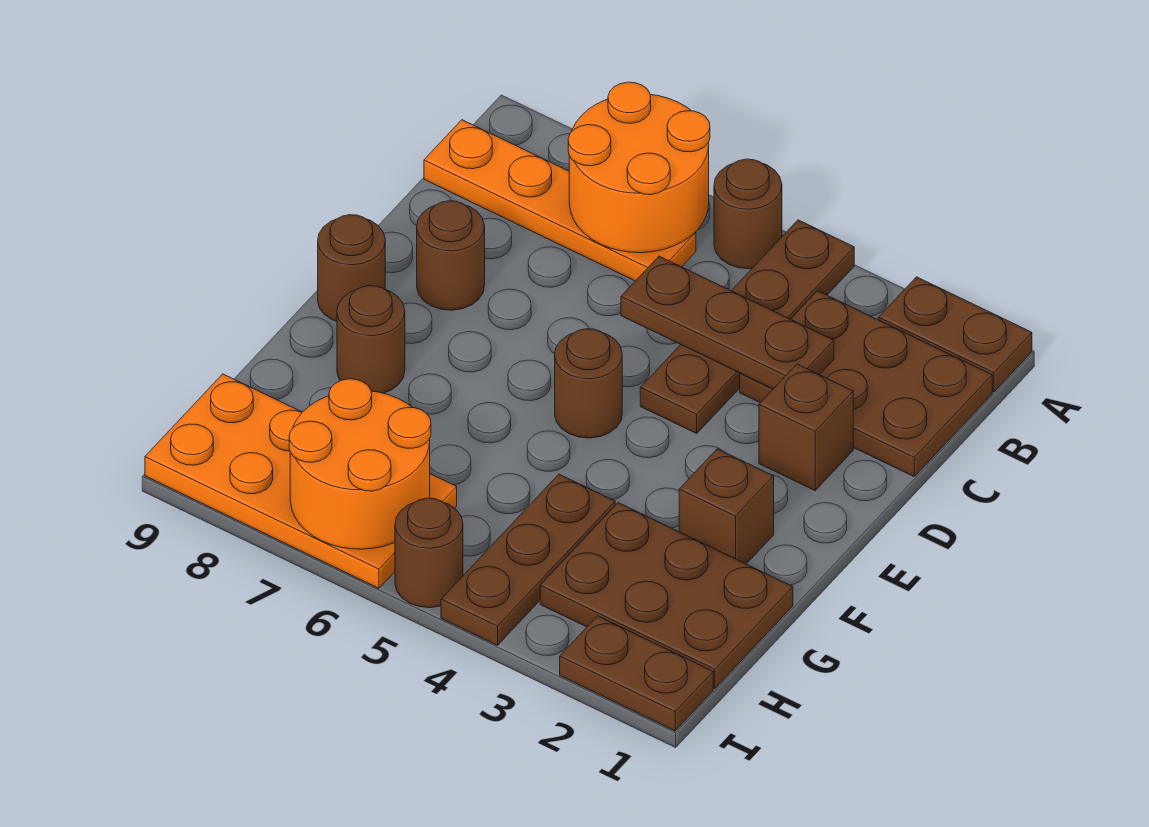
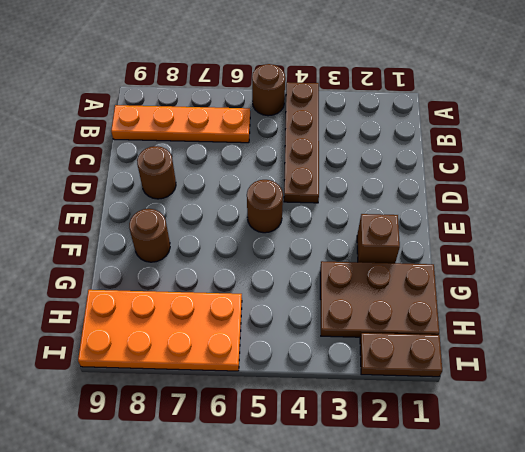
none -> brown plate A1:A2 level 1
none -> brown plate B1:C3 level 1
none -> brown brick D2 level 1

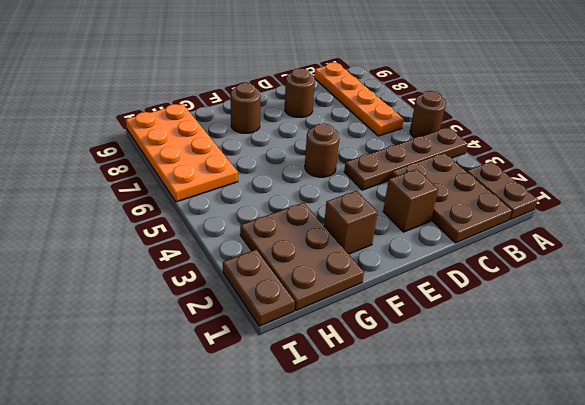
none -> brown round brick E9 level 1
none -> brown plate G4:I4 level 1
none -> brown round brick I5 level 1

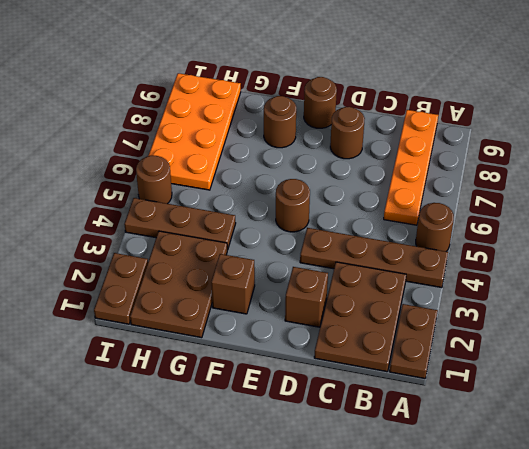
none -> orange round brick A6:B7 level 2
none -> brown plate C3:C5 level 2
none -> orange round brick H6:I7 level 2

